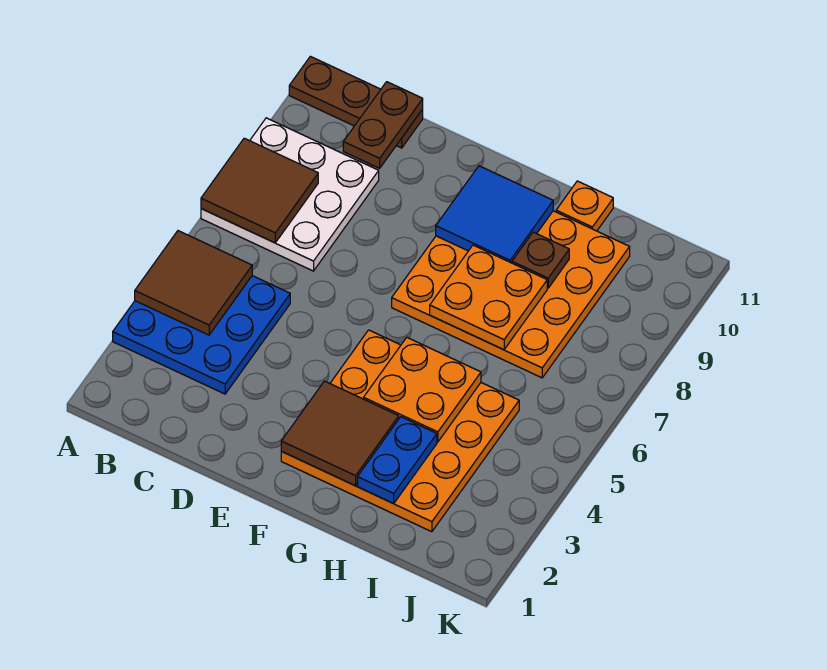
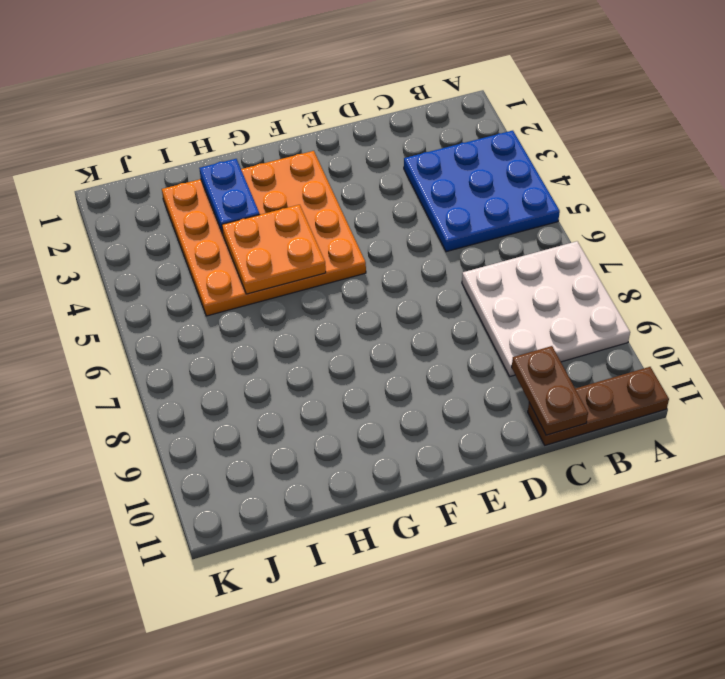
none -> orange plate F7:I10 level 1
none -> orange plate H11 level 1
none -> brown tile A4:B5 level 2

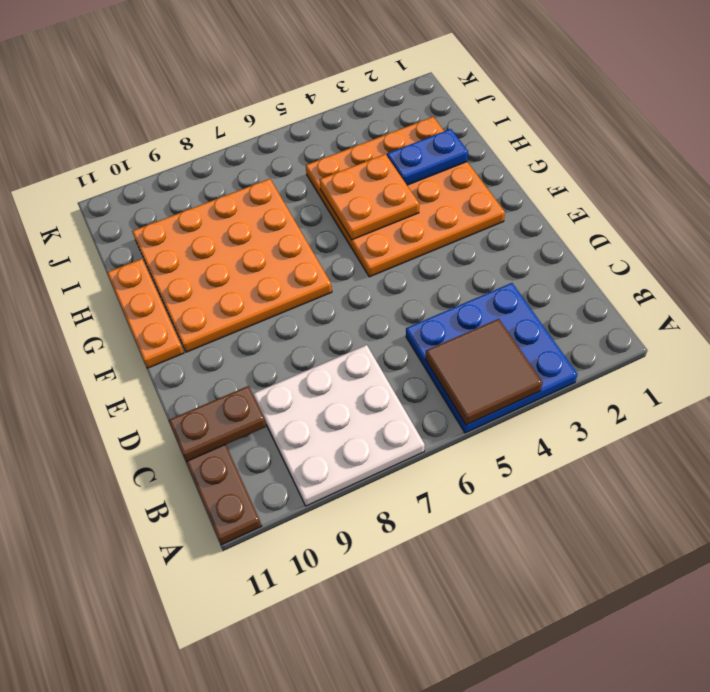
orange plate F11:H11 level 1 -> orange plate H11 level 1
none -> brown tile A7:B8 level 2
none -> brown tile F2:G3 level 2
none -> blue tile F9:G10 level 2

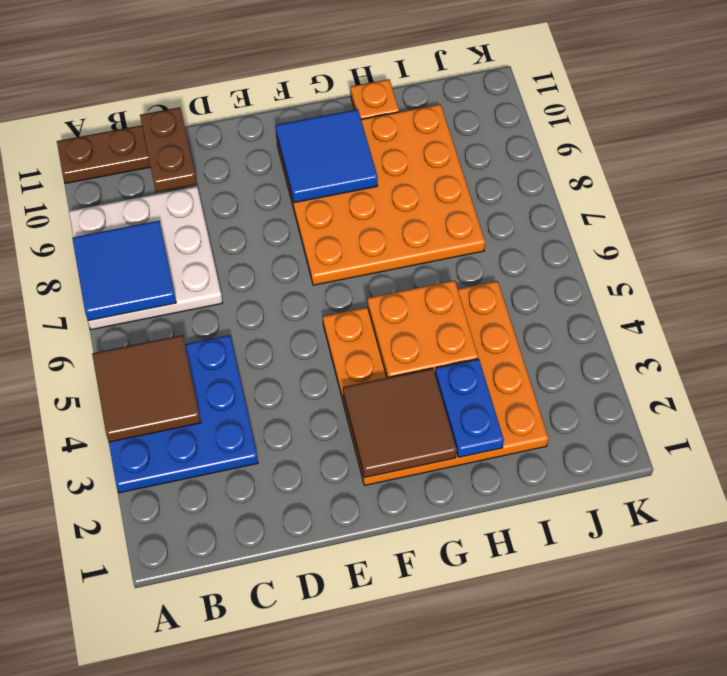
blue tile A7:B8 level 2 -> brown tile A7:B8 level 2
none -> orange plate G7:H8 level 2
none -> brown plate H9 level 2

